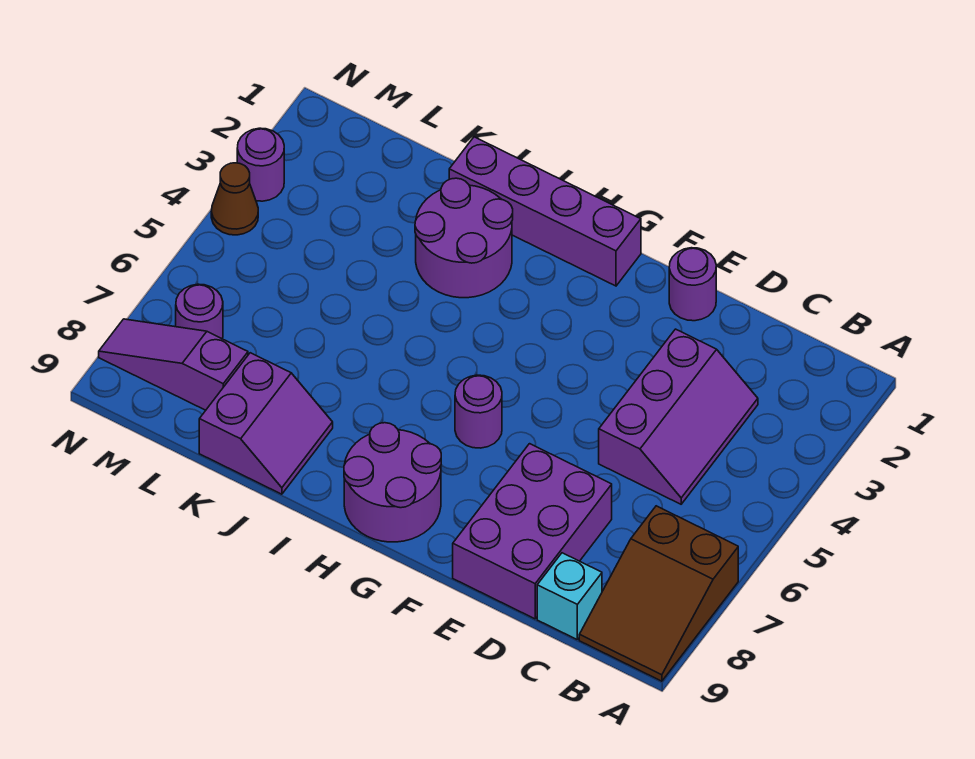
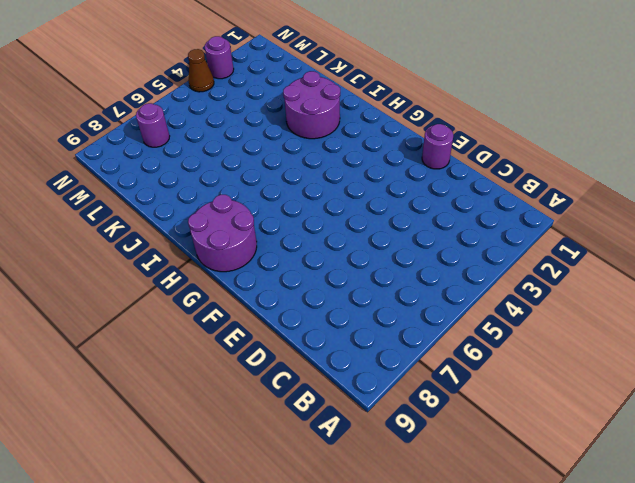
none -> brown slope A7:B9 level 1 top 7
none -> purple slope C3:D5 level 1 top D
none -> cyan brick C9 level 1

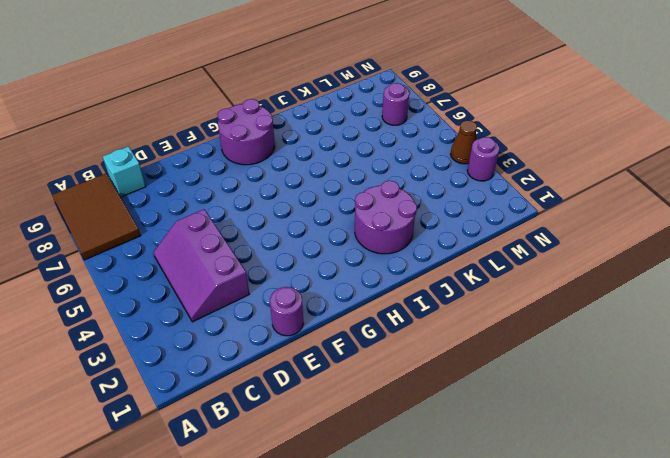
brown tile A7:B9 level 1 -> brown slope A7:B9 level 1 top 7
none -> purple brick D7:E9 level 1
none -> purple brick G1:J1 level 1
none -> purple round brick G6 level 1

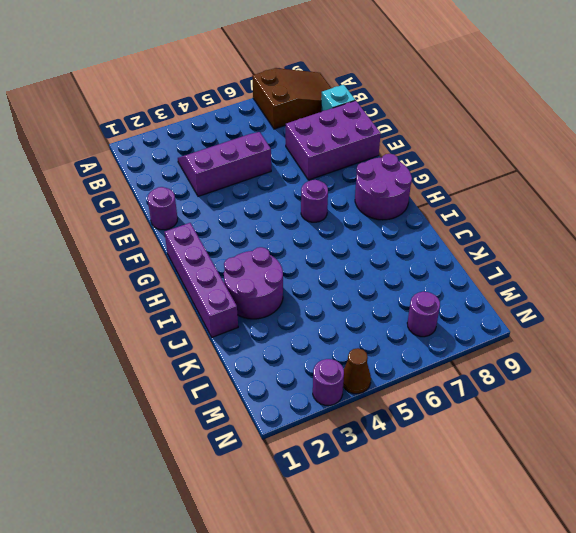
none -> purple slope J8:K9 level 1 top K
none -> purple slope L8:N8 level 1 top L

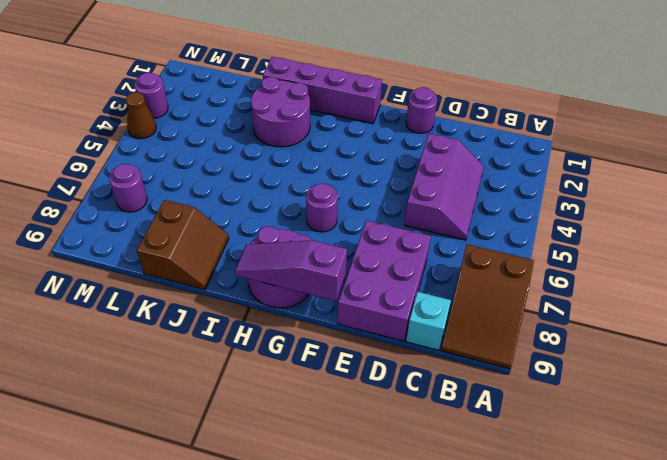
purple slope F9:H9 level 2 top F -> purple slope L8:N8 level 1 top L
brown slope J8:K9 level 1 top K -> purple slope J8:K9 level 1 top K

